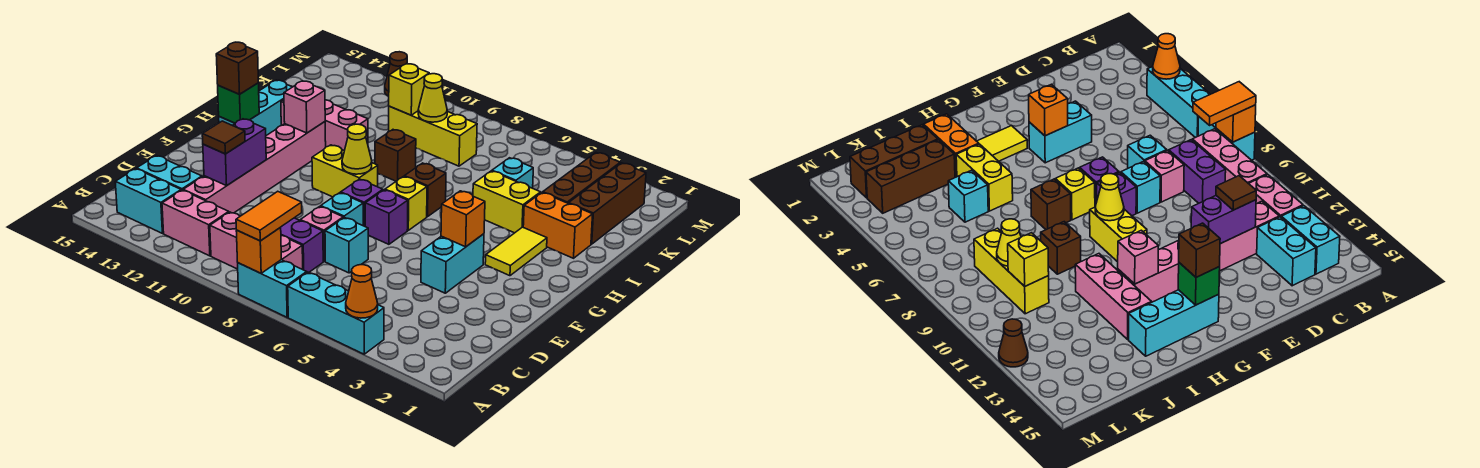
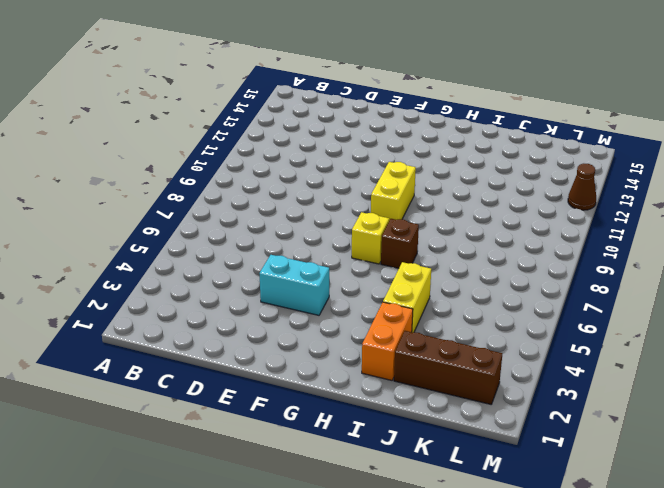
none -> cyan brick A4:A6 level 1
none -> cyan brick A7:A8 level 1
none -> pink brick B8:B10 level 1
none -> pink brick B11:B12 level 1

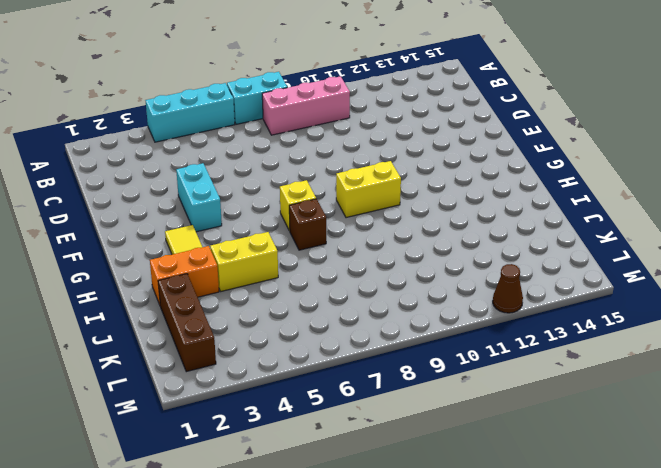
none -> pink brick B11:B12 level 1
none -> cyan brick B13:B14 level 1
none -> purple brick C8:C9 level 1
none -> pink brick C12:H12 level 1

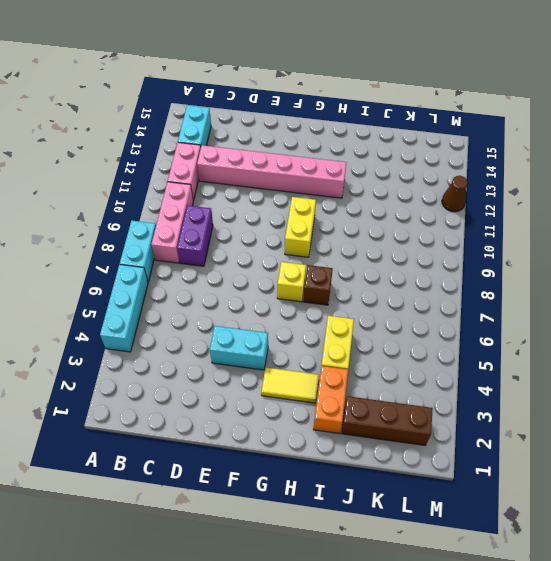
none -> cyan brick C13:C14 level 1
none -> cyan brick D7 level 1
none -> pink brick D8 level 1
none -> cyan brick E8 level 1

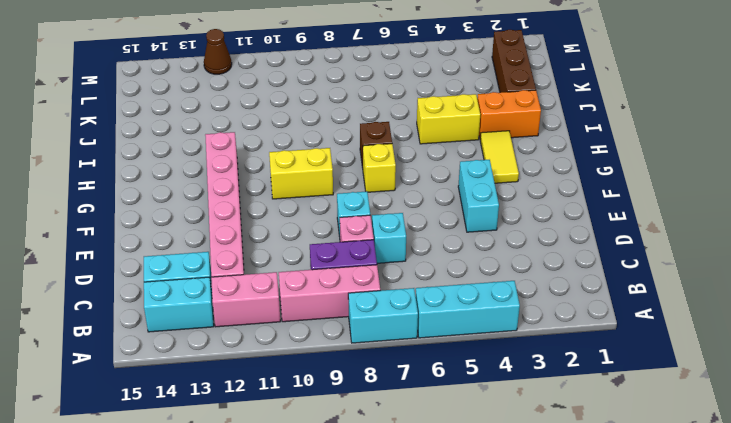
none -> purple brick F7 level 1
none -> purple brick F8 level 1
none -> cyan brick G14:I14 level 1
none -> brown brick I9 level 1

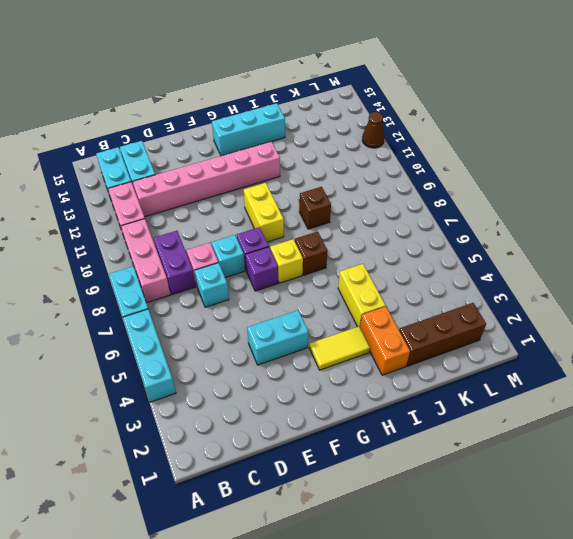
none -> pink brick I11:I13 level 1
none -> brown brick J3:L3 level 1
none -> cyan brick J5 level 1
none -> yellow brick K8:K10 level 1

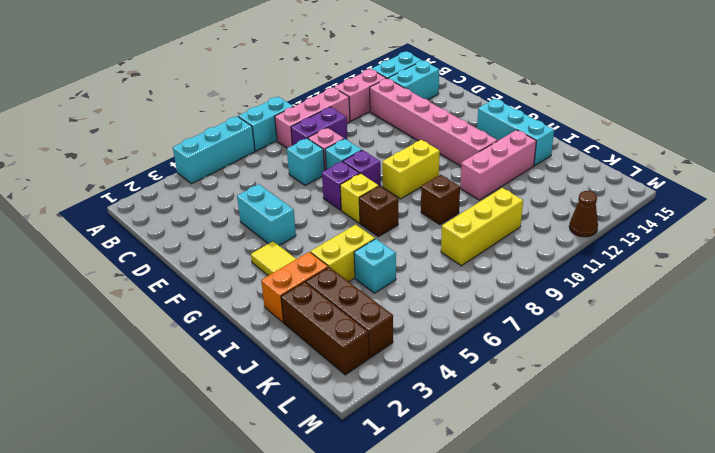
none -> orange cone A4 level 2
none -> orange brick A8 level 2
none -> purple brick D12:E12 level 2
none -> orange brick F4 level 2

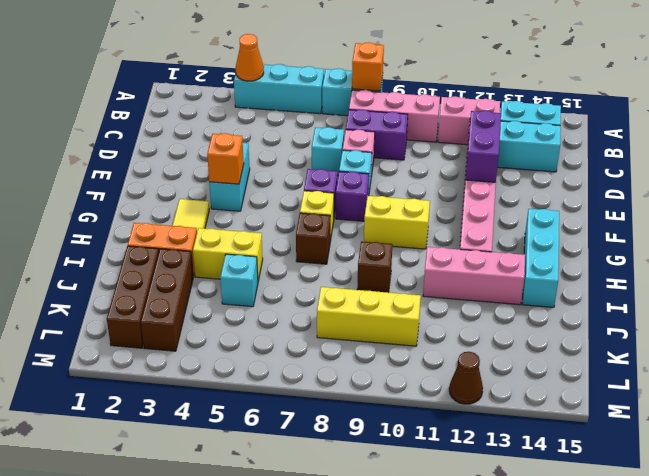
none -> yellow cone G9 level 2
none -> green brick G14 level 2
none -> pink brick H12 level 2
none -> yellow cone K9 level 2

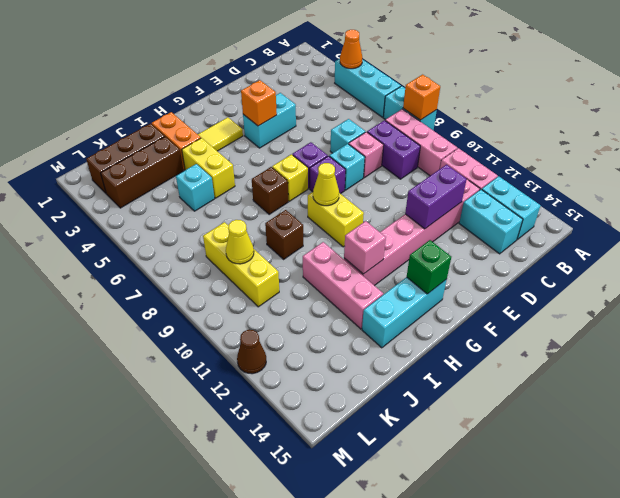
none -> yellow brick K10 level 2
none -> orange tile A8:B8 level 3
none -> brown tile D12 level 3
none -> brown brick G14 level 3

